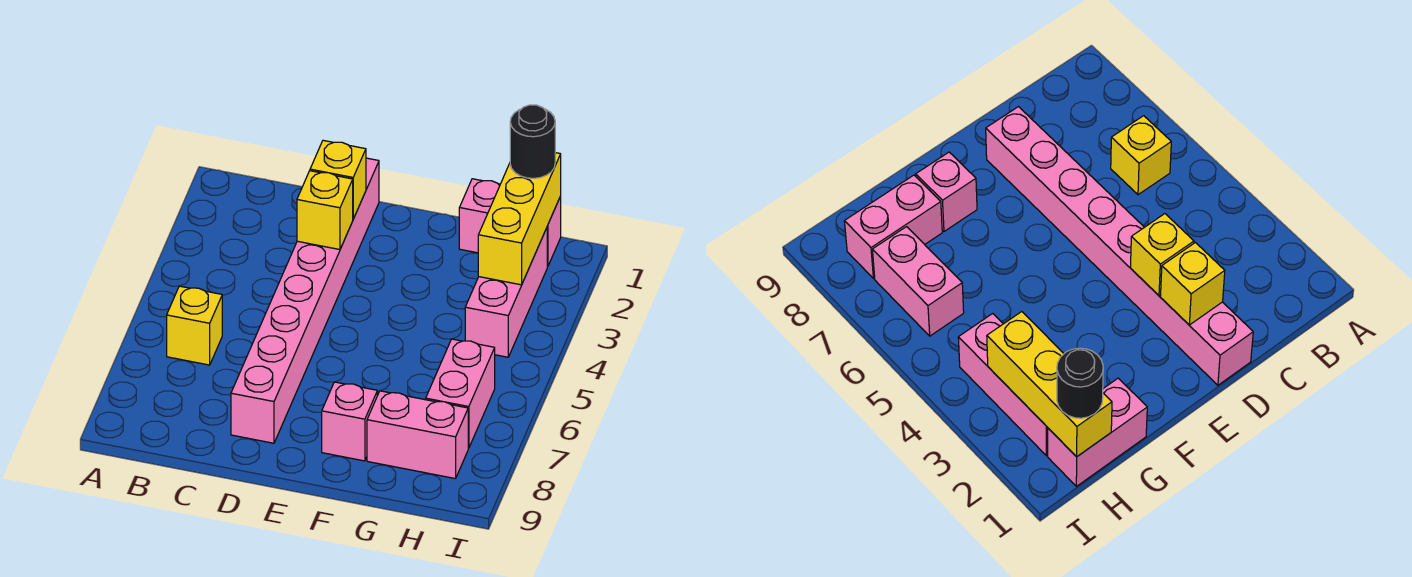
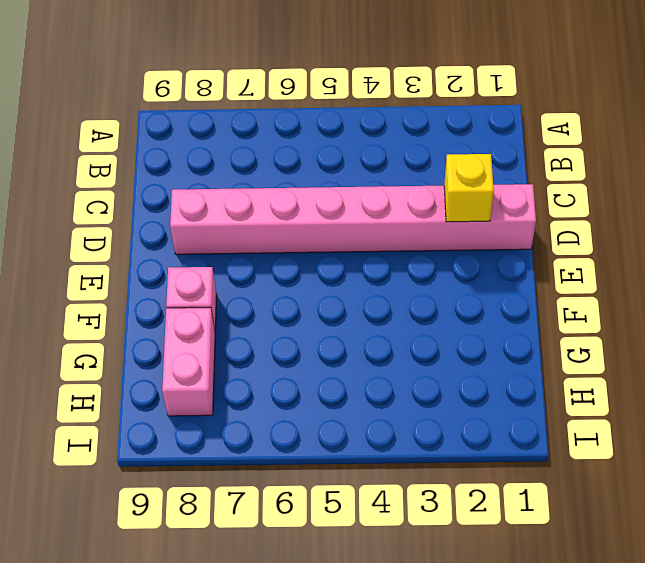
none -> yellow brick B6 level 1
none -> pink brick G1:H1 level 1

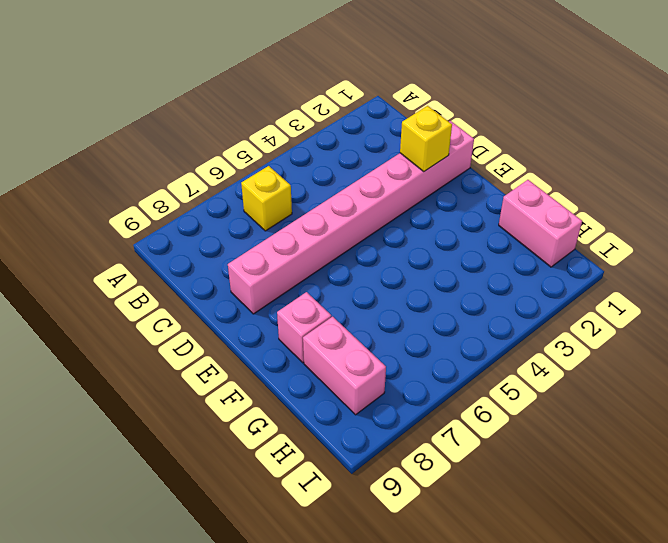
none -> pink brick H2:H4 level 1
none -> pink brick H6:H7 level 1

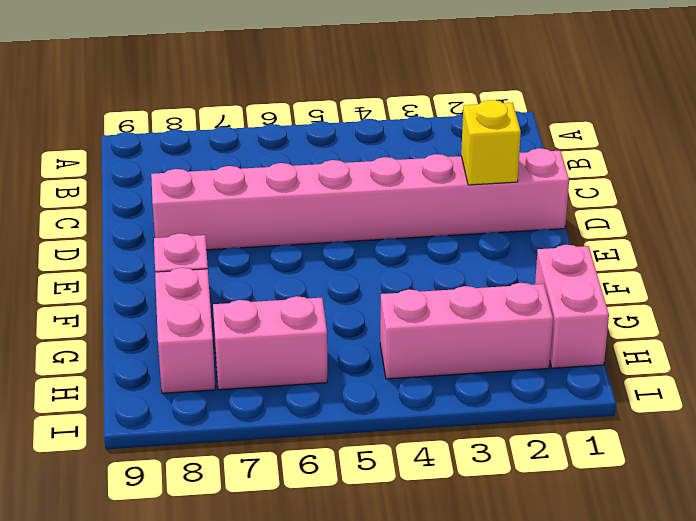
none -> yellow brick B6 level 1
none -> yellow brick D3 level 2

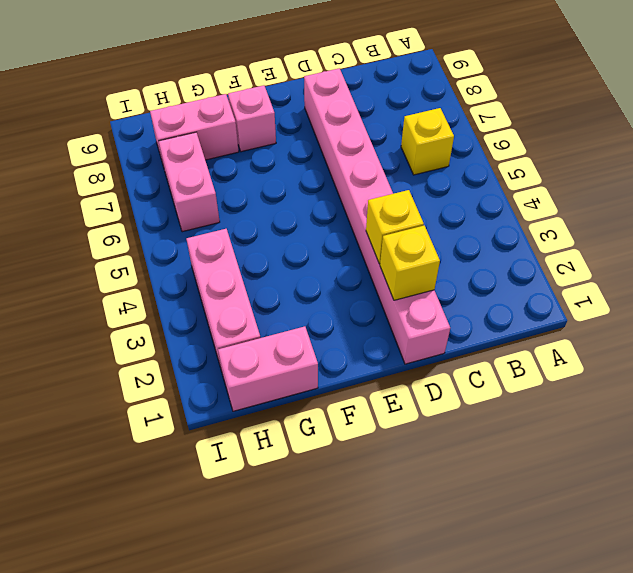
none -> yellow brick H1:H3 level 2
none -> black round brick H1 level 3

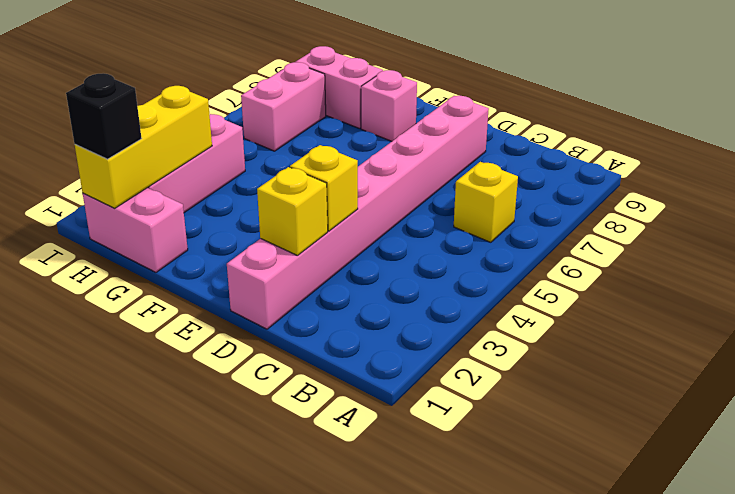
black brick H1 level 3 -> black round brick H1 level 3

